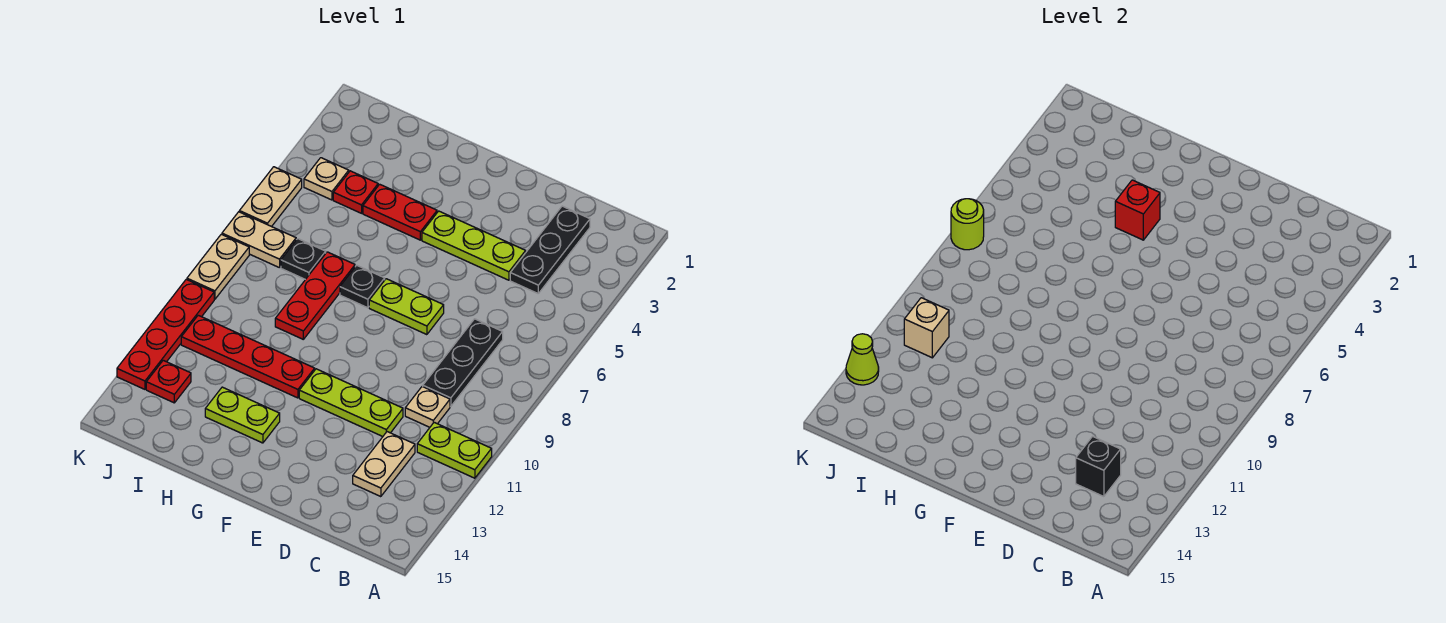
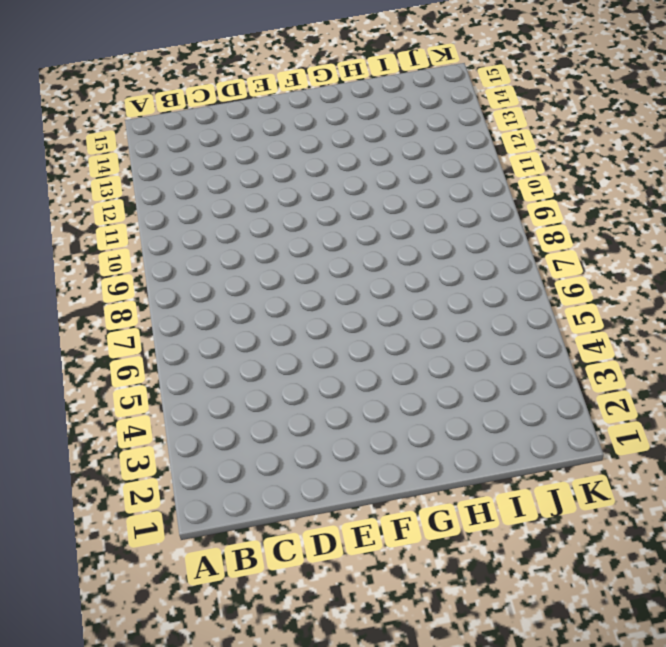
none -> lime plate A11:B11 level 1
none -> black plate C2:C4 level 1
none -> black plate C7:C9 level 1

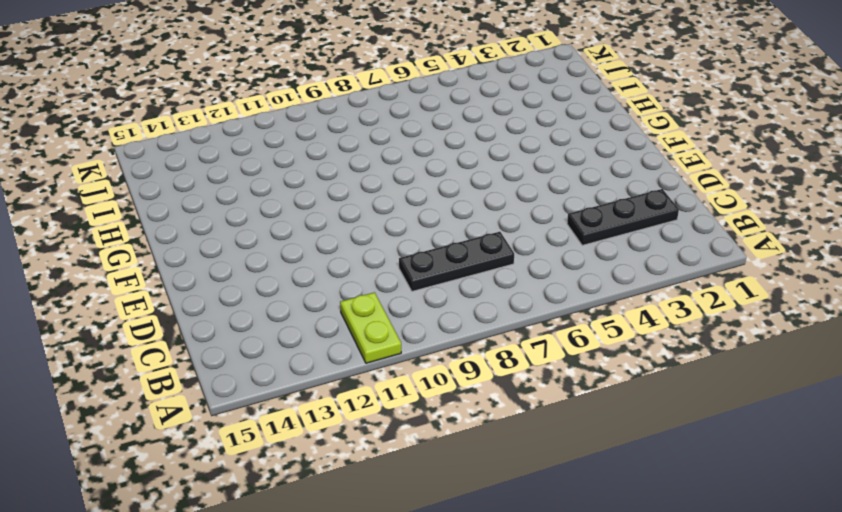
none -> tan plate C10 level 1
none -> tan plate C12:C13 level 1
none -> lime plate D4:F4 level 1

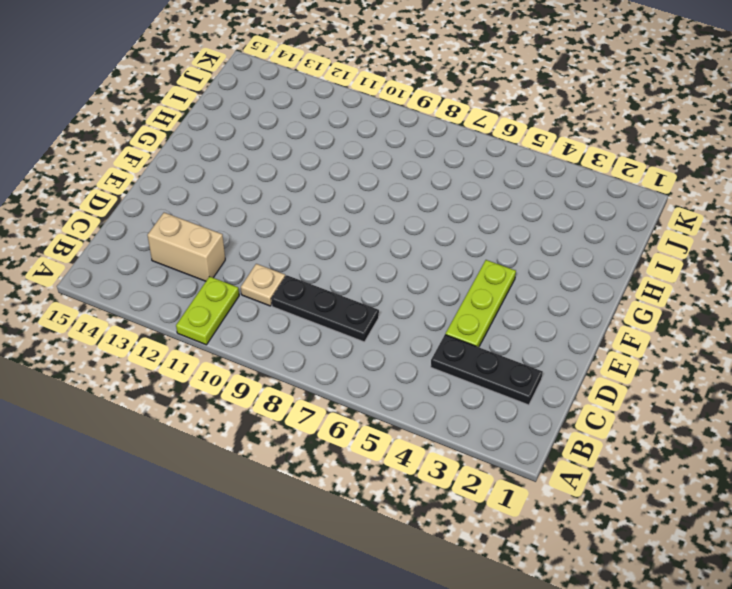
tan brick C12:C13 level 1 -> tan plate C12:C13 level 1
none -> lime plate D11:F11 level 1
none -> lime plate E7:F7 level 1
none -> red plate G4:H4 level 1

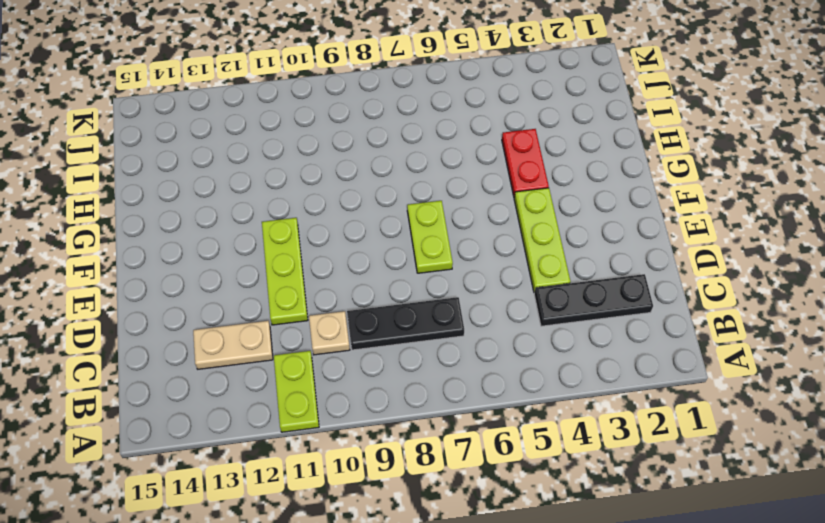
none -> black plate G7 level 1
none -> red plate G11:J11 level 1
none -> lime plate G13:H13 level 1

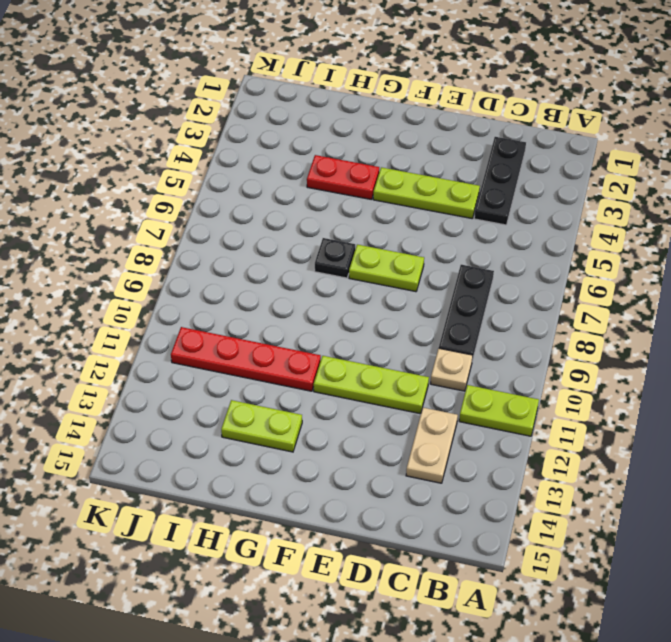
none -> red plate H7:H9 level 1
none -> red plate I4 level 1
none -> black plate I7 level 1

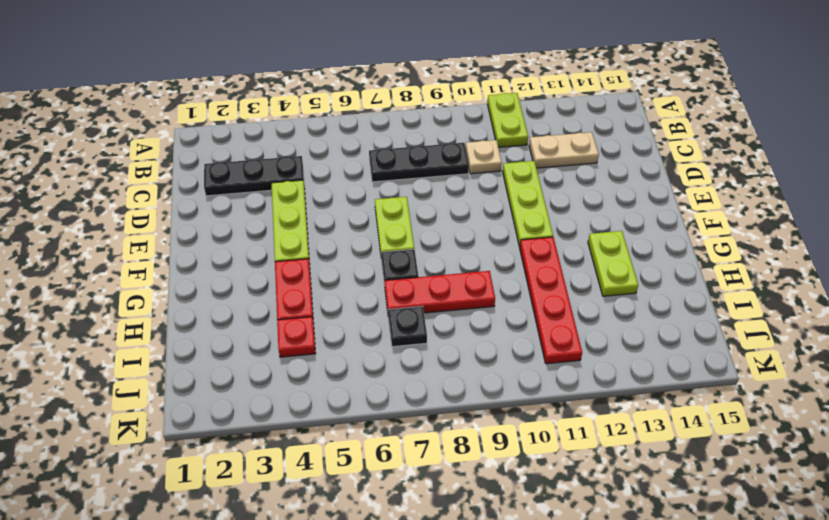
none -> tan plate J4 level 1
none -> tan plate J7:K7 level 1
none -> red plate J13 level 1

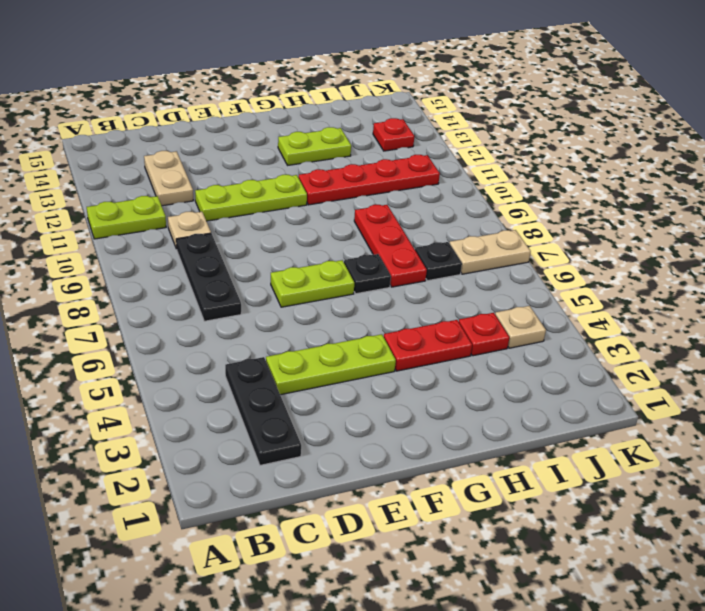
none -> tan plate K5:K6 level 1
none -> tan plate K8:K9 level 1
none -> red plate K10:K13 level 1

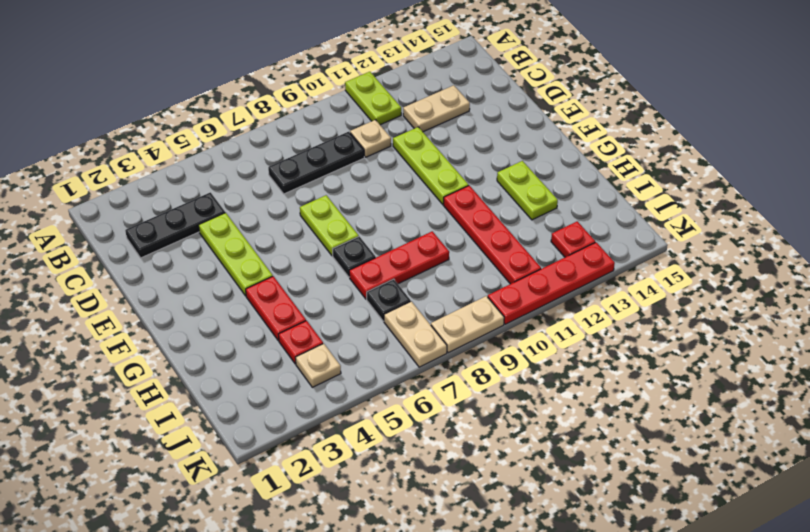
none -> tan plate K5:K6 level 1
none -> black brick C13 level 2
none -> red brick G4 level 2

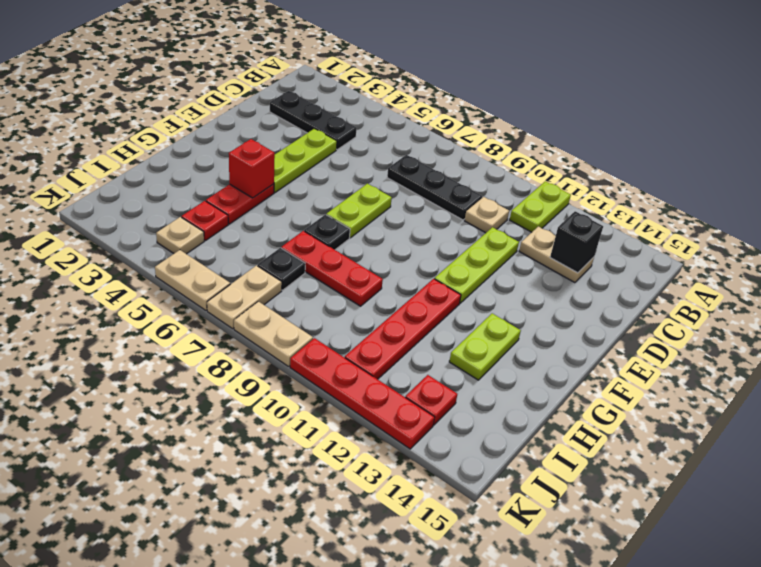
none -> tan brick J11 level 2
none -> lime round brick K7 level 2
none -> lime cone K13 level 2

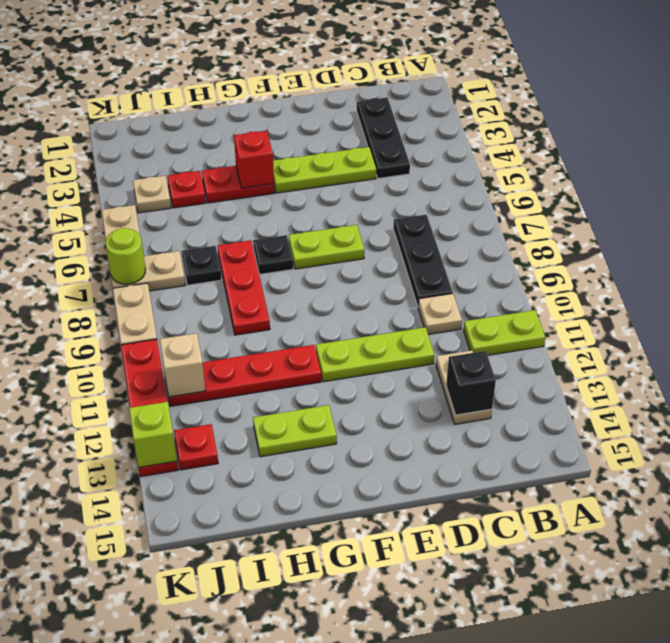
lime brick K13 level 2 -> lime cone K13 level 2

